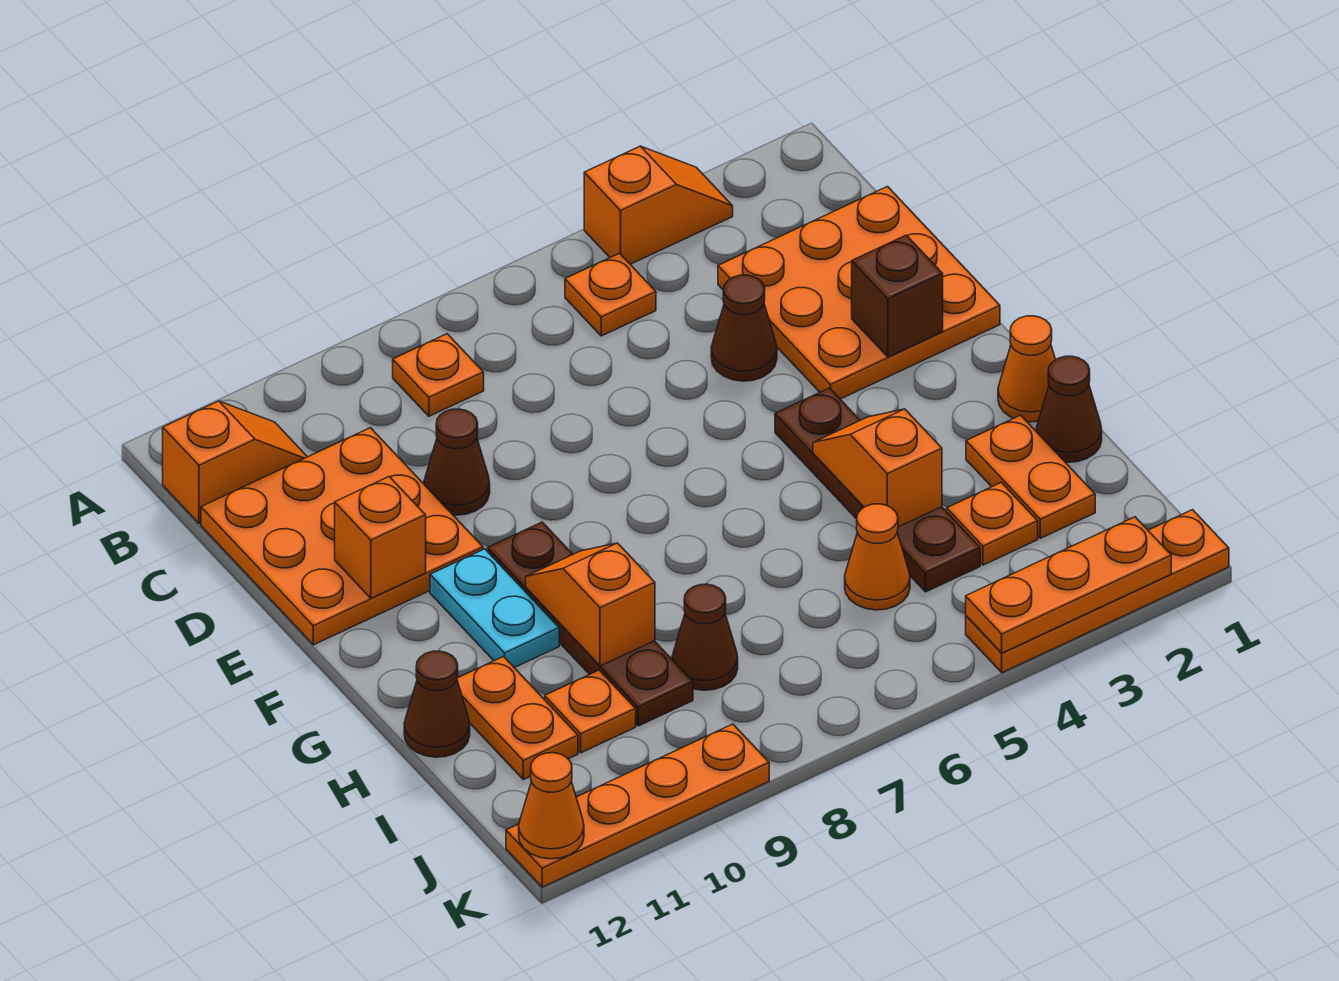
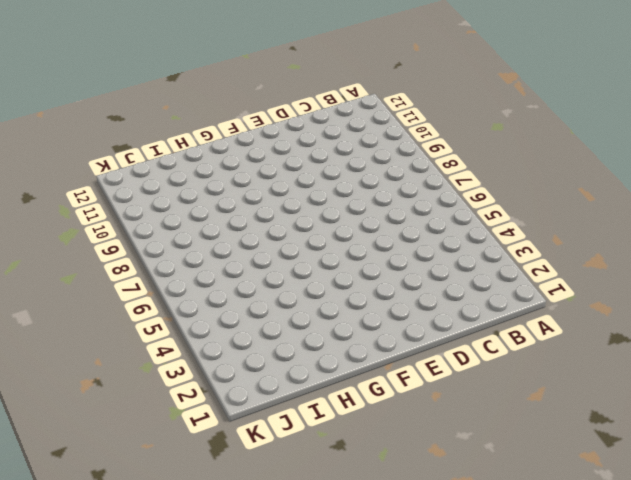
none -> orange slope A3:A4 level 1 top 4
none -> orange plate B5 level 1
none -> orange plate B8 level 1

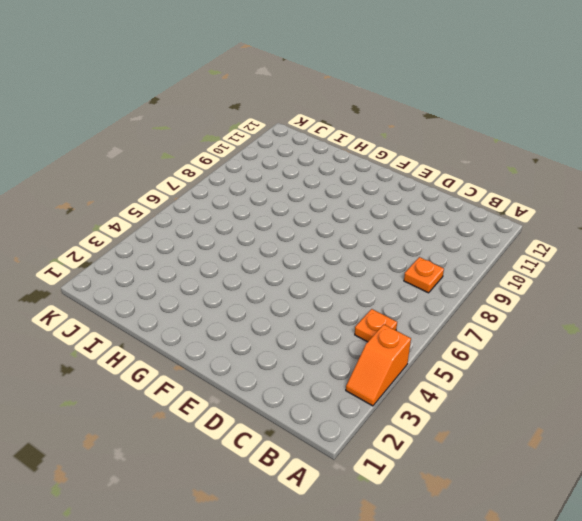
none -> orange slope B11:B12 level 1 top 12
none -> orange plate C1:E3 level 1
none -> orange plate C10:E12 level 1

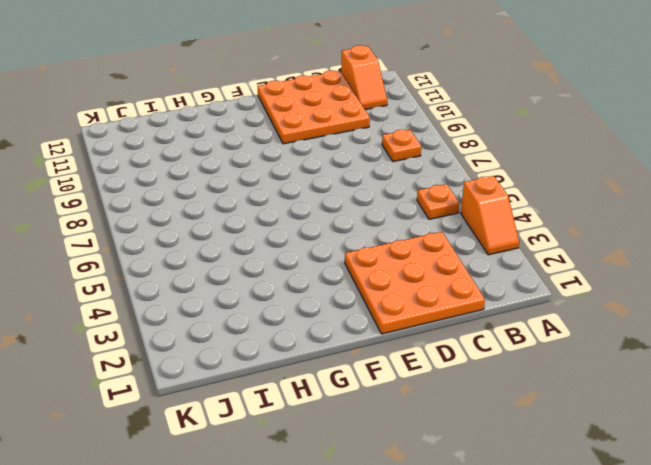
none -> brown cone D4 level 1
none -> brown cone D9 level 1
none -> brown plate F4:I4 level 1

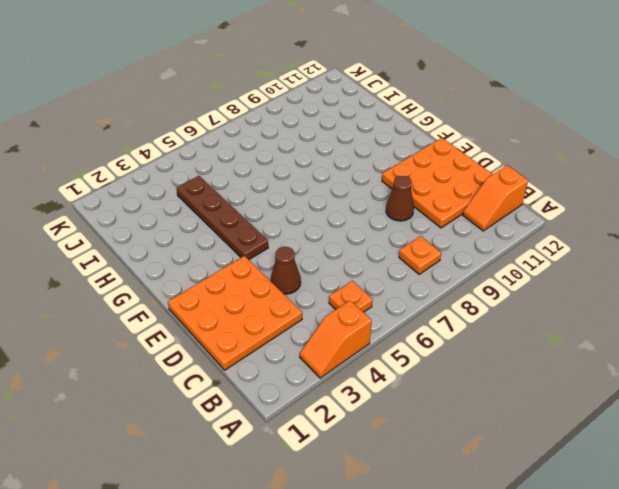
none -> brown plate F9:I9 level 1
none -> cyan plate F10:G10 level 1
none -> orange cone G1 level 1

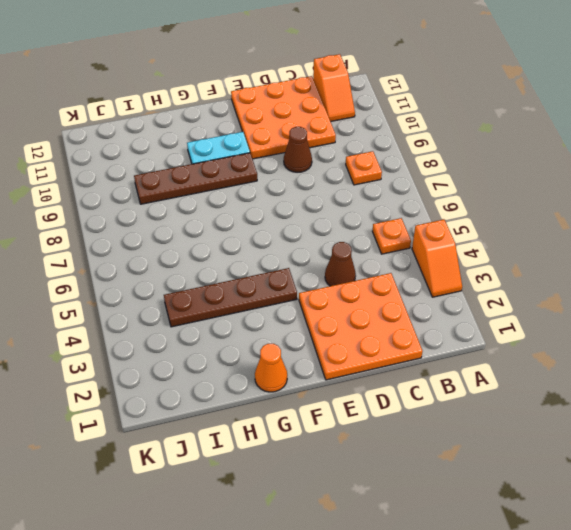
none -> brown cone H1 level 1
none -> orange plate H2:I2 level 1
none -> orange plate H11:I11 level 1

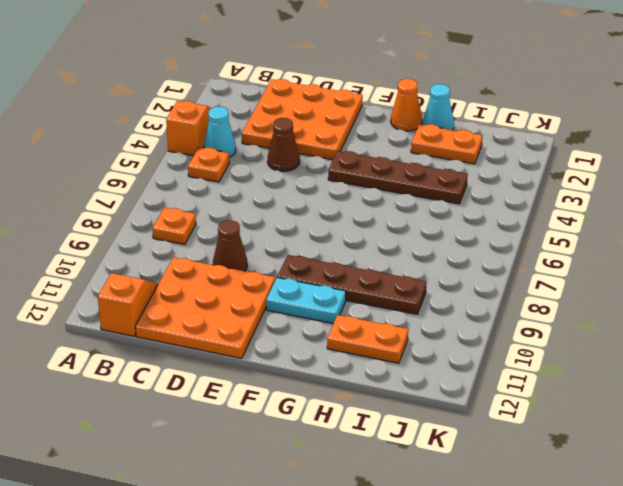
cyan cone B4 level 1 -> none
cyan cone H1 level 1 -> brown cone H1 level 1
none -> brown cone H12 level 1
none -> orange plate I3 level 1
none -> orange cone I5 level 1

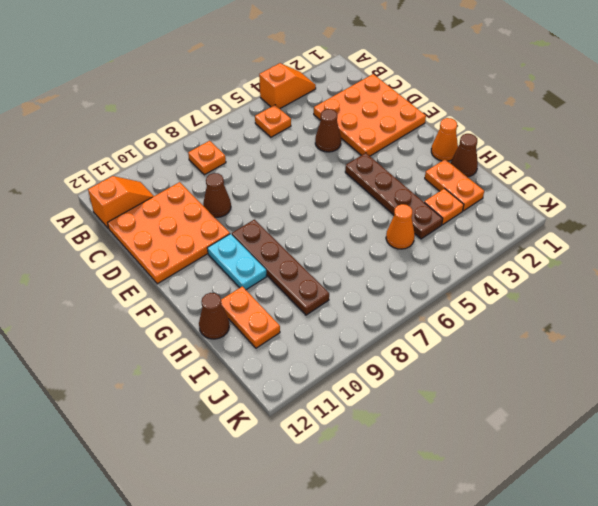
none -> brown cone I8 level 1
none -> orange plate I10 level 1
none -> orange plate K1:K4 level 1

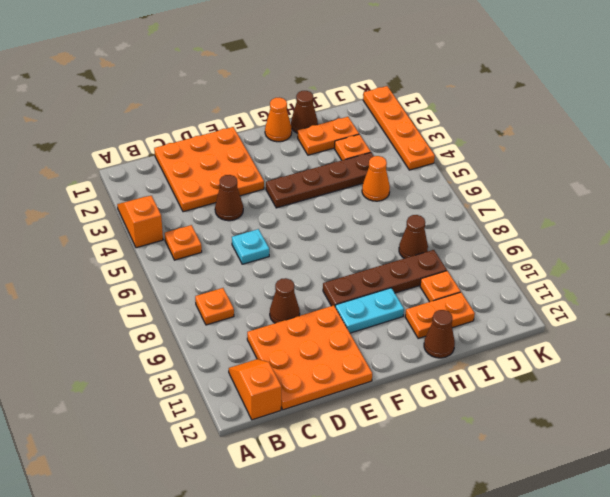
cyan plate D6 level 1 -> none
none -> orange plate K9:K12 level 1
none -> brown brick E2 level 2
none -> orange brick E11 level 2

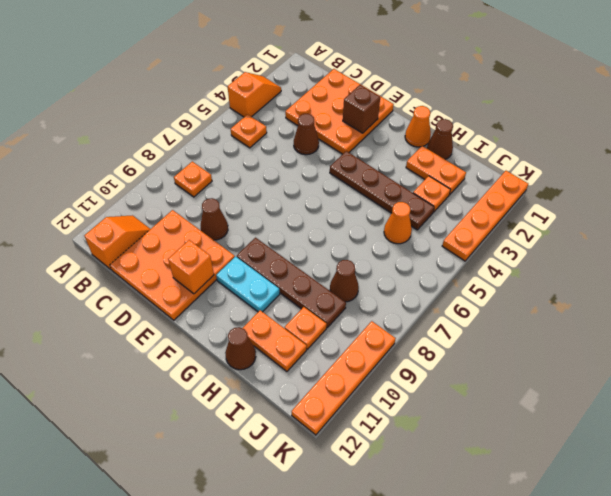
none -> orange slope G4:H4 level 2 top H
none -> orange slope G9:H9 level 2 top H
none -> orange plate K2:K4 level 2

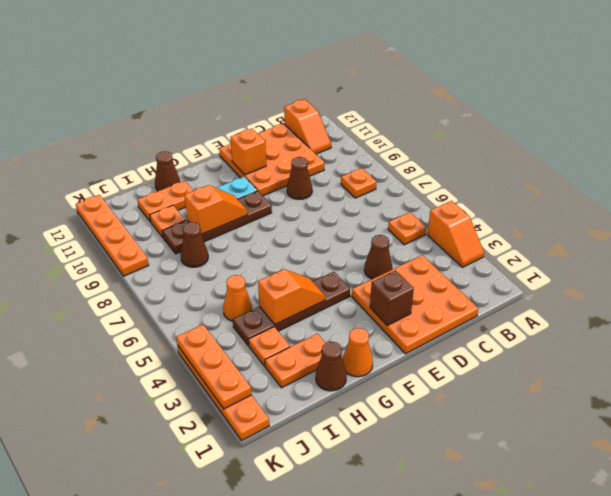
none -> orange cone K12 level 2

